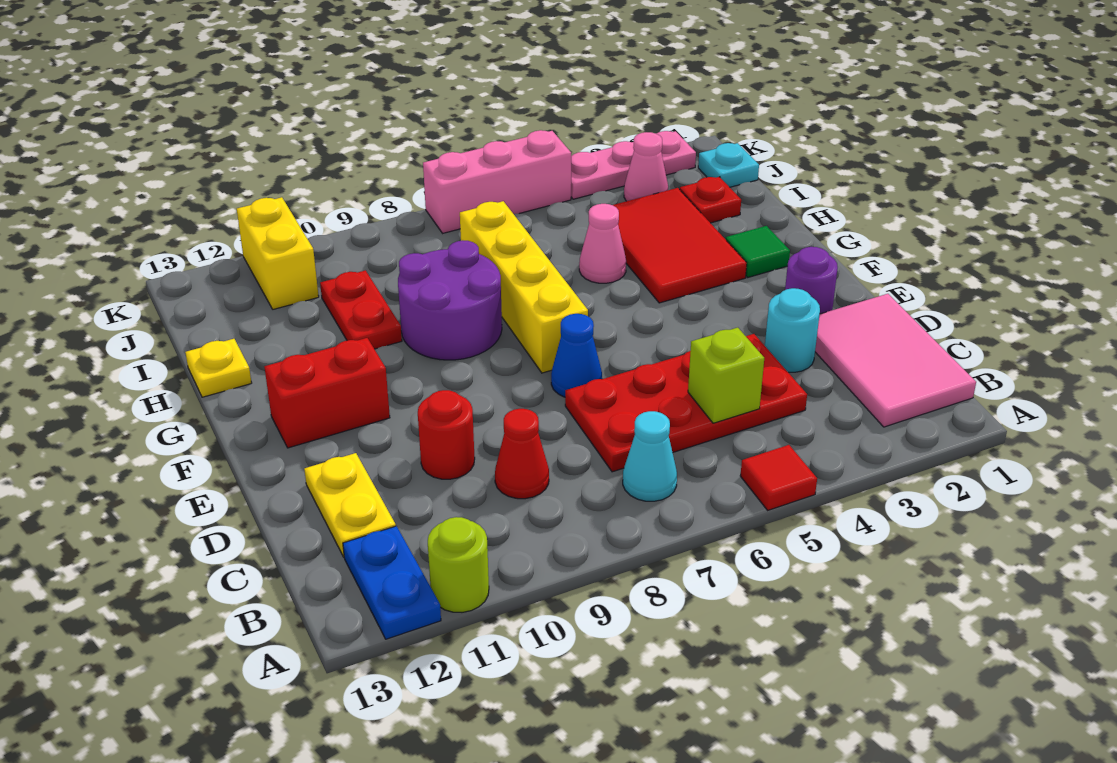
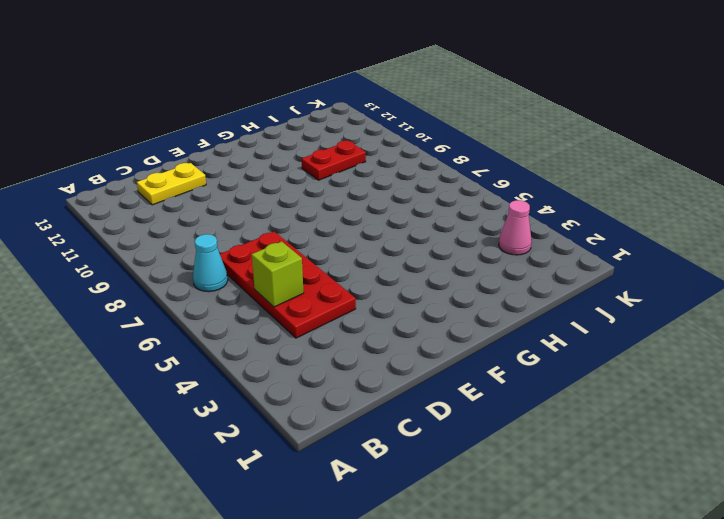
none -> red tile A5 level 1
none -> lime round brick A11 level 1
none -> blue plate A12:B12 level 1

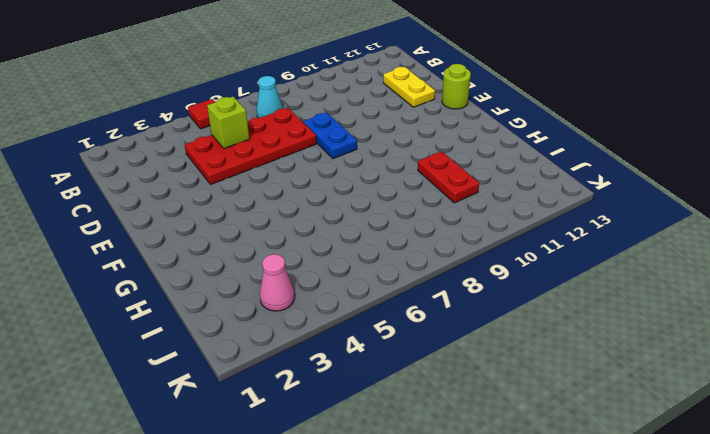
blue plate D8:E8 level 1 -> blue plate A12:B12 level 1
lime round brick E13 level 1 -> lime round brick A11 level 1
none -> pink tile B1:D2 level 1
none -> red cone C9 level 1
none -> cyan round brick D3 level 1

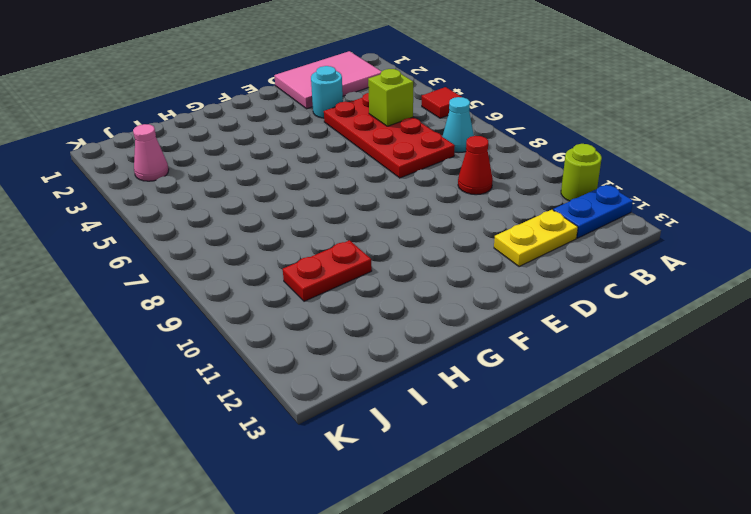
none -> red round brick D10 level 1
none -> purple round brick E2 level 1
none -> blue cone E7 level 1

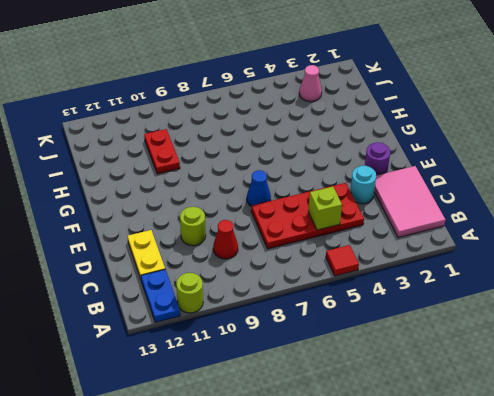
lime round brick D10 level 1 -> red round brick D10 level 1
none -> cyan cone B7 level 1
none -> yellow brick F7:I7 level 1
none -> red brick F11:F12 level 1

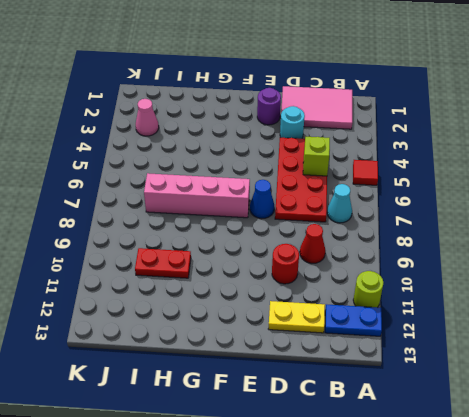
pink brick F7:I7 level 1 -> yellow brick F7:I7 level 1
none -> red brick F11:F12 level 1
none -> green tile G2 level 1
none -> red tile G3:I4 level 1

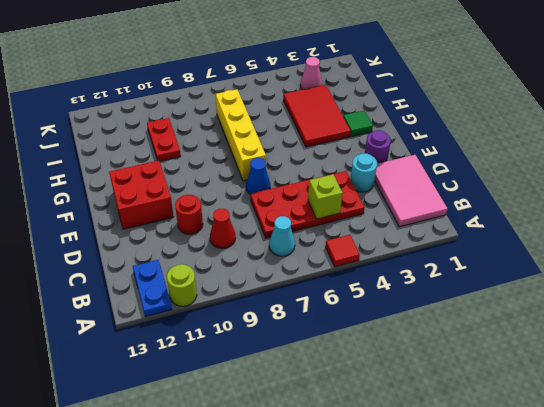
red brick E11:F12 level 1 -> red brick F11:F12 level 1
none -> yellow plate C12:D12 level 1
none -> purple round brick G8:H9 level 1
none -> pink cone H5 level 1

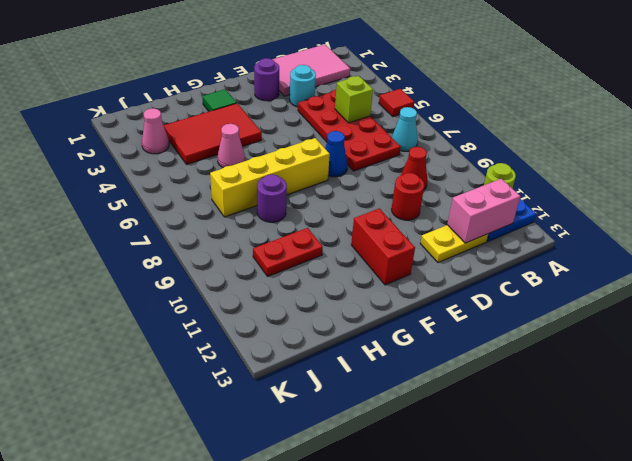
pink brick B12:C12 level 2 -> none
purple round brick H8 level 1 -> purple round brick G8:H9 level 1
none -> yellow plate H13 level 1
none -> red plate I2 level 1
none -> cyan plate J1 level 1

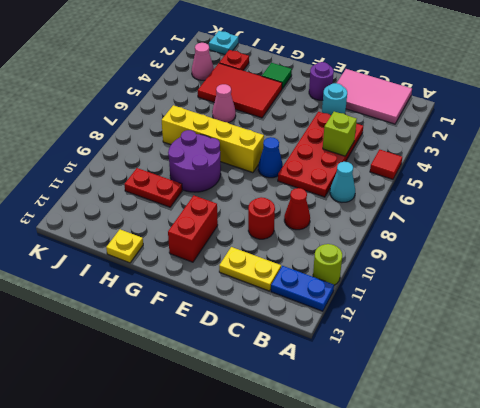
none -> yellow brick J11:K11 level 1
none -> pink plate K2:K4 level 1
none -> pink brick K5:K7 level 1

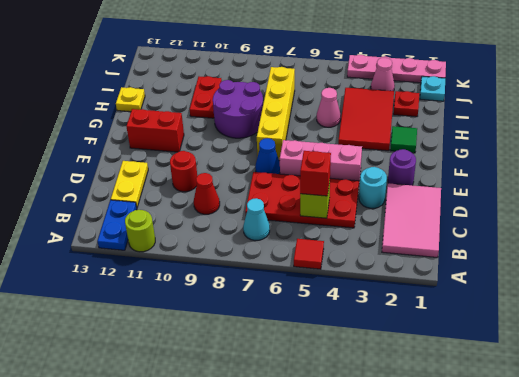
red brick C5 level 3 -> none
pink brick E4:E6 level 1 -> pink brick K5:K7 level 1
pink plate K1:K4 level 1 -> pink plate K2:K4 level 1
none -> yellow brick J11:K11 level 1

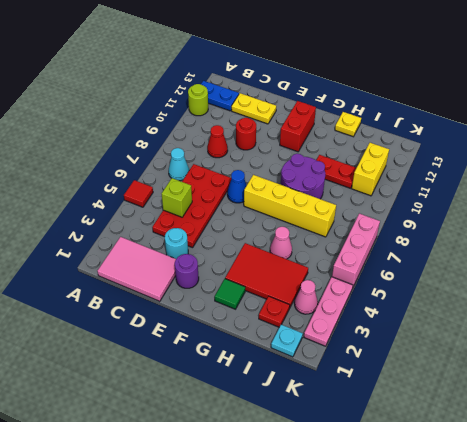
yellow brick J10:J11 level 1 -> yellow brick J11:K11 level 1

